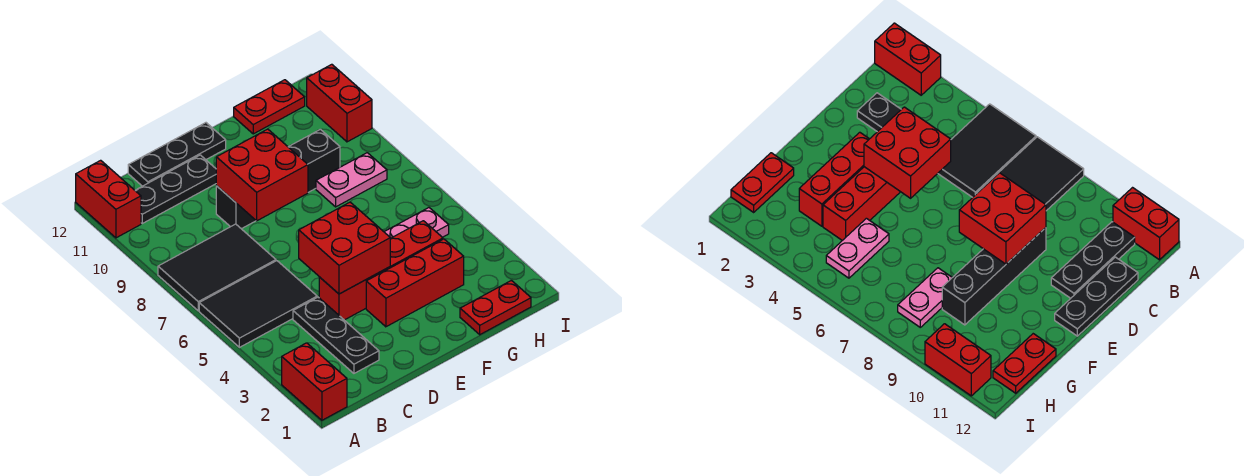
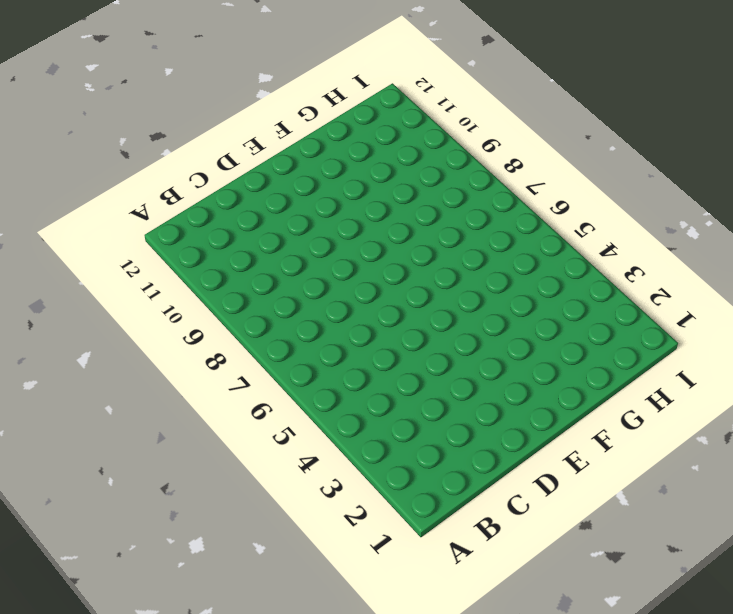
none -> red brick A1:A2 level 1
none -> black tile A5:C6 level 1
none -> black tile A7:C8 level 1

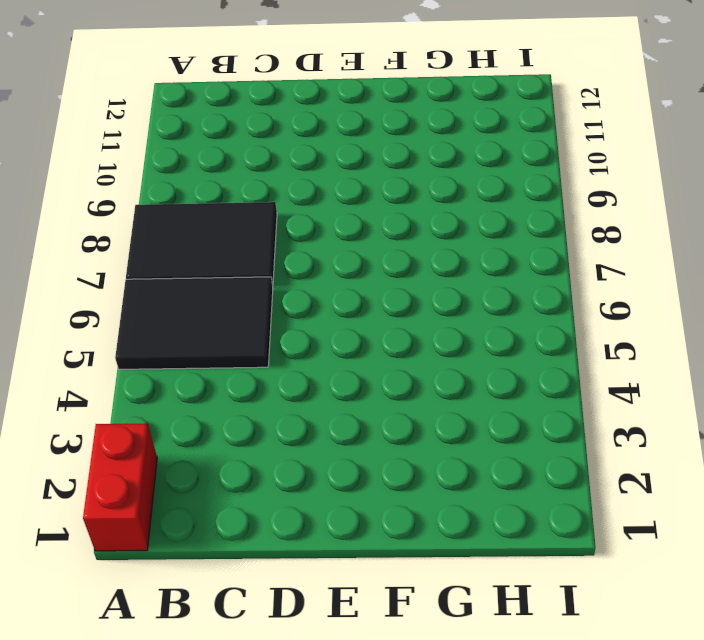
none -> red brick A11:A12 level 1
none -> black plate B11:D11 level 1
none -> black plate C2:C4 level 1

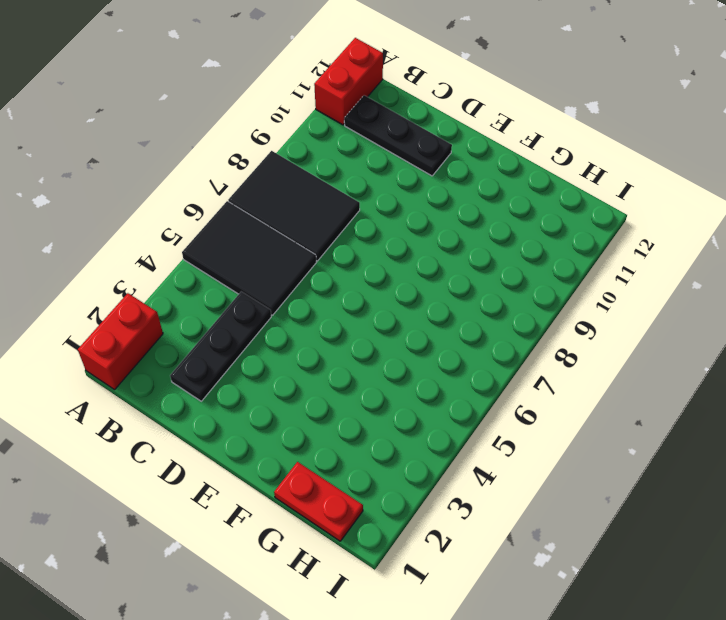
none -> black plate C12:E12 level 1
none -> red brick D4:G4 level 1
none -> black brick D9:G9 level 1

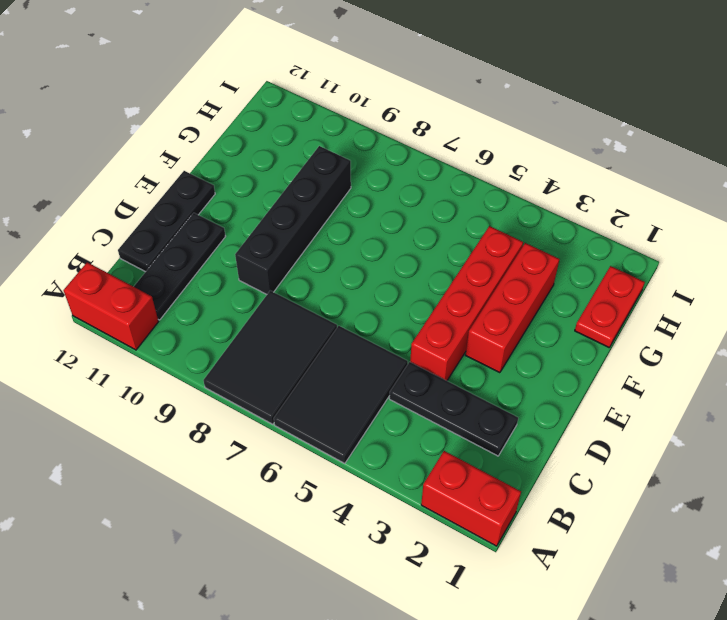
none -> pink plate G5:H5 level 1
none -> pink plate G8:H8 level 1
none -> red plate G12:H12 level 1

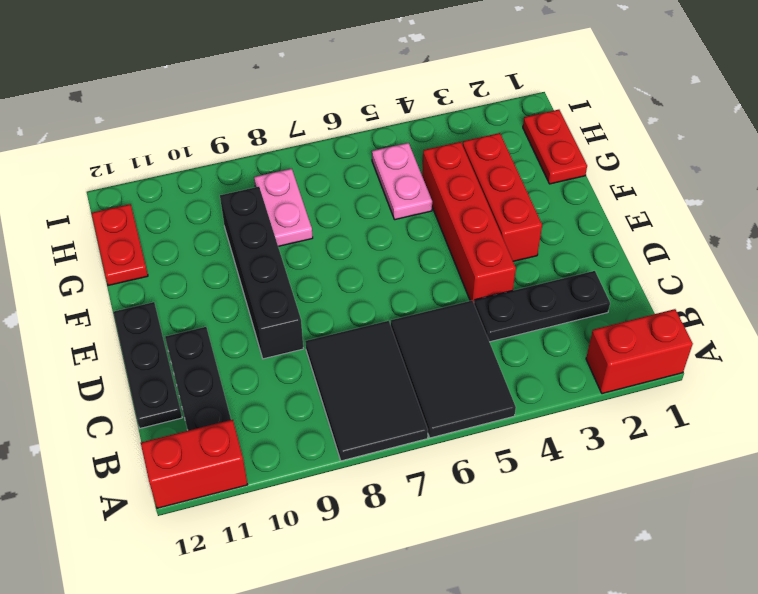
none -> red brick I10:I11 level 1
none -> red brick D4:E5 level 2
none -> red brick D8:E9 level 2

